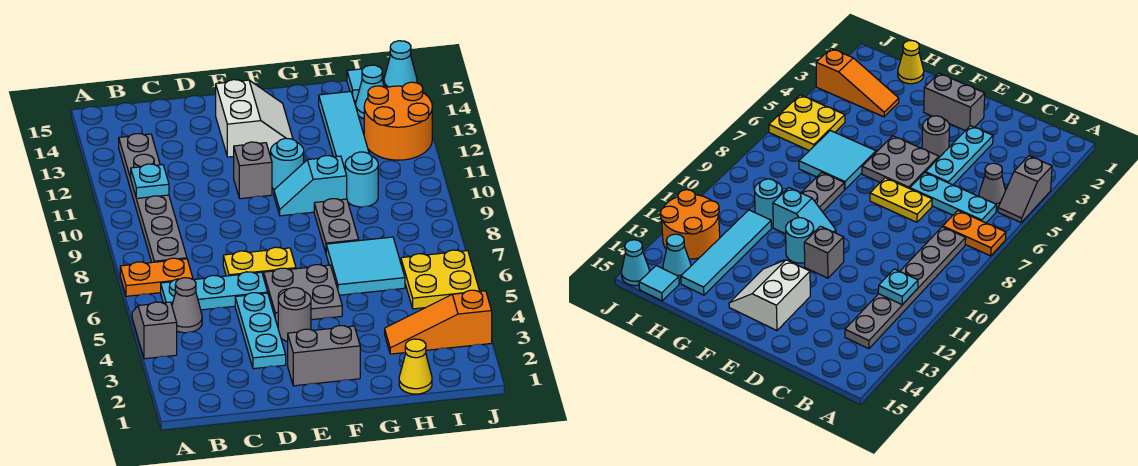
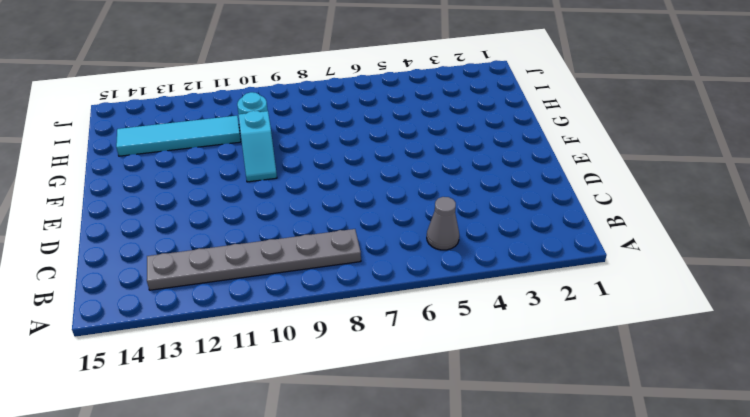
none -> grey slope A4:A5 level 1 top 4
none -> orange plate A7:B7 level 1
none -> cyan plate B6:D6 level 1

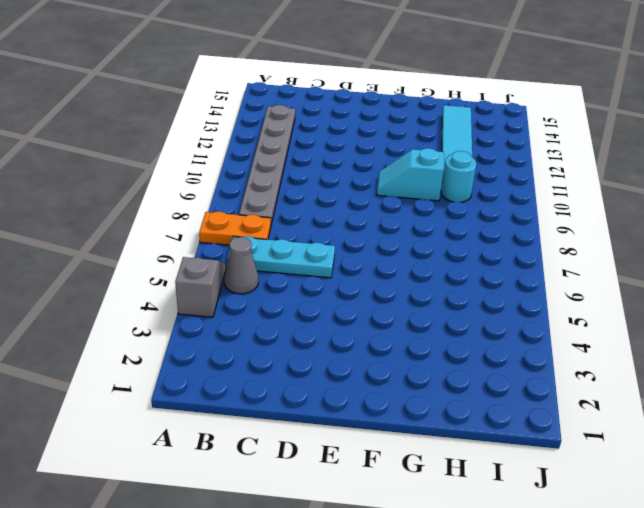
none -> cyan plate D3:D5 level 1
none -> yellow plate D7:E7 level 1
none -> grey brick E2:F2 level 1

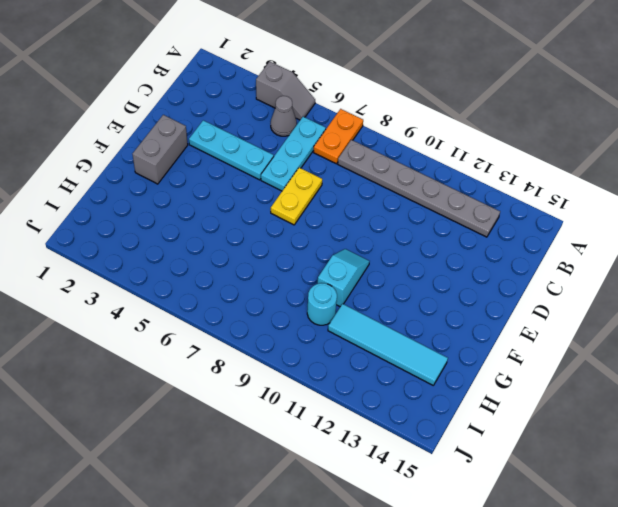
none -> grey round brick E4 level 1
none -> grey plate E5:F6 level 1
none -> grey brick E11 level 1

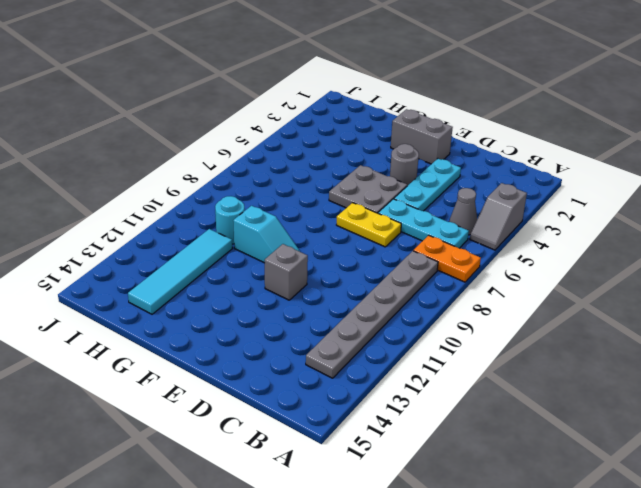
none -> white slope E13:F14 level 1 top E
none -> cyan round brick F11 level 1
none -> cyan tile G6:H7 level 1

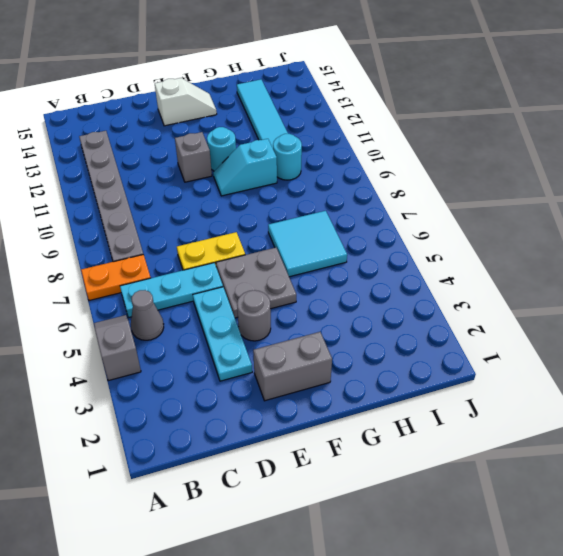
white slope E14:F14 level 1 top E -> white slope E13:F14 level 1 top E
none -> grey plate G8:G9 level 1
none -> yellow cone H1 level 1
none -> orange slope H3:J3 level 1 top J

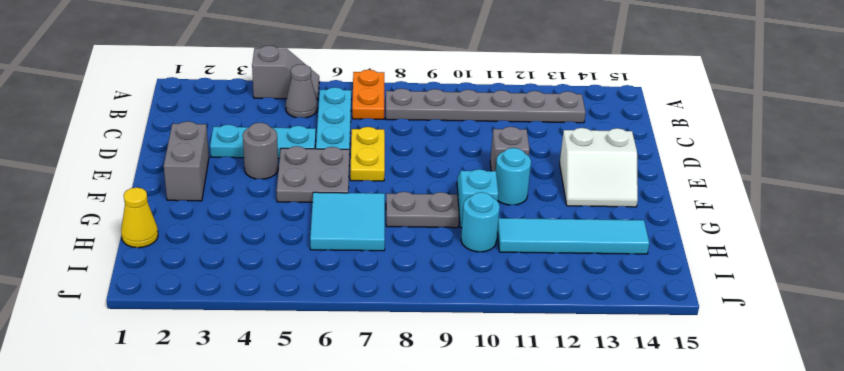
none -> orange slope H3:J3 level 1 top J
none -> yellow plate I5:J6 level 1
none -> orange round brick I12:J13 level 1

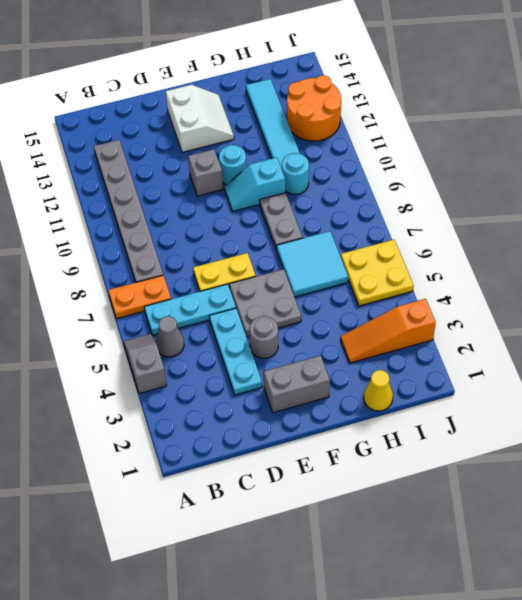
none -> cyan cone I14 level 1
none -> cyan tile I15 level 1
none -> cyan cone J15 level 1

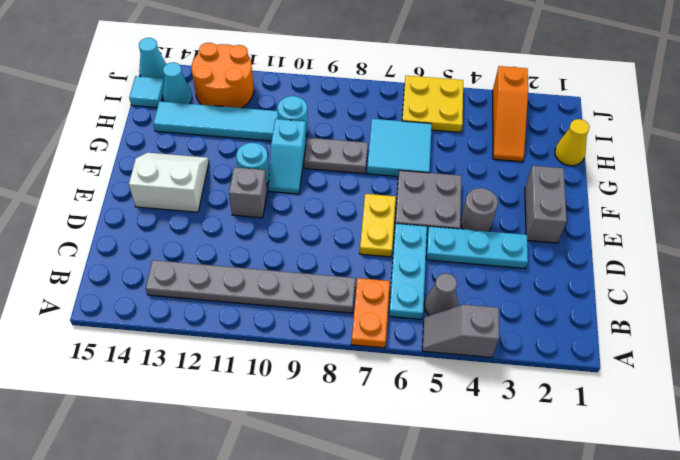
none -> cyan plate B11 level 2

